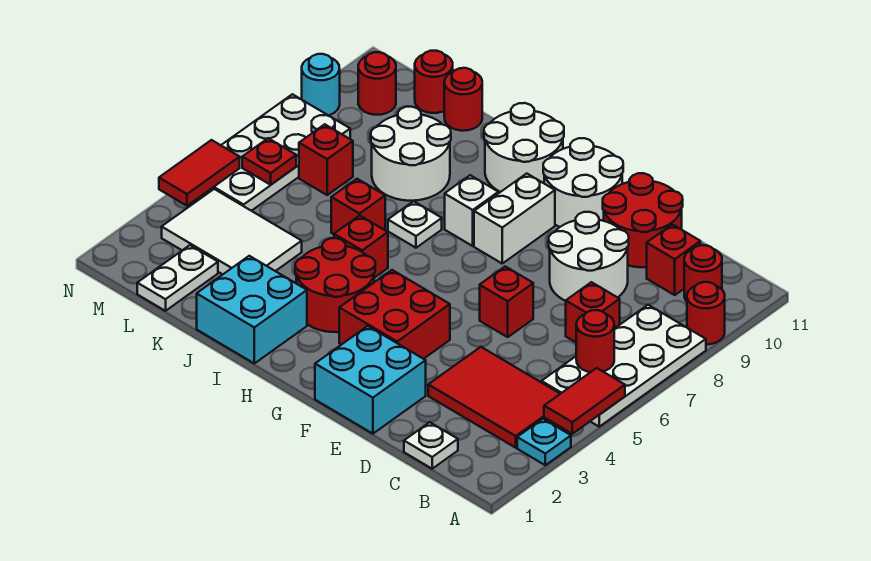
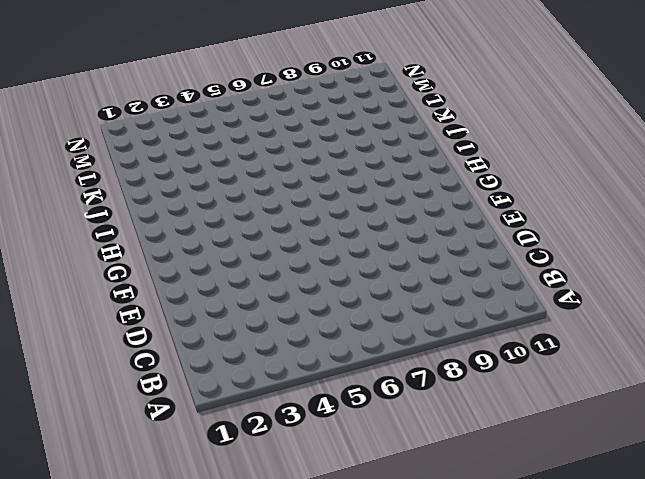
none -> cyan plate A3 level 1
none -> white plate A5:B8 level 1
none -> red round brick A9 level 1
none -> red tile B3:D4 level 1

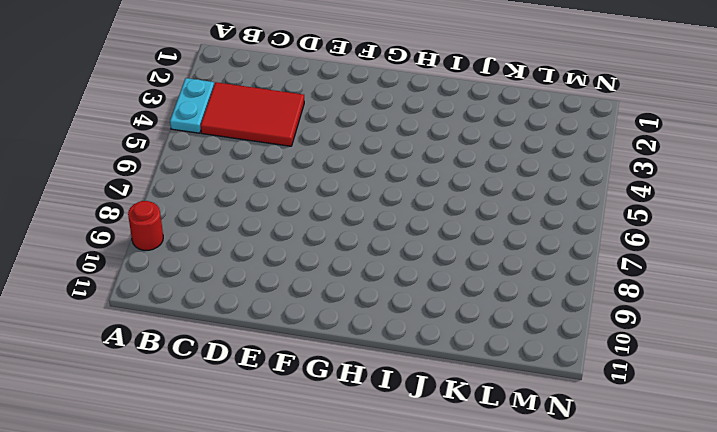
cyan plate A3:A4 level 1 -> cyan plate A3 level 1
none -> white plate A5:B8 level 1
none -> red round brick B10 level 1
none -> white plate C1 level 1
none -> red brick C7 level 1

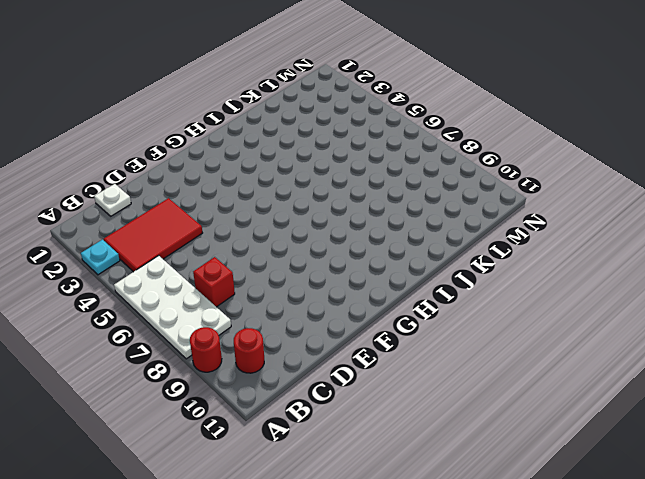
none -> red brick C10 level 1
none -> white round brick D8:E9 level 1
none -> red round brick D10:E11 level 1
none -> cyan brick E1:F2 level 1

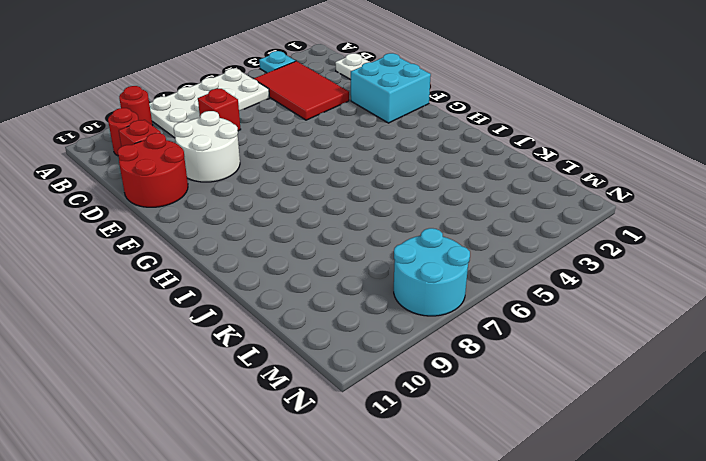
cyan round brick M7:N8 level 1 -> white plate M5:N8 level 1
none -> red brick E6 level 1
none -> red brick F3:G4 level 1
none -> white round brick F10:G11 level 1
none -> white brick G8:G9 level 1

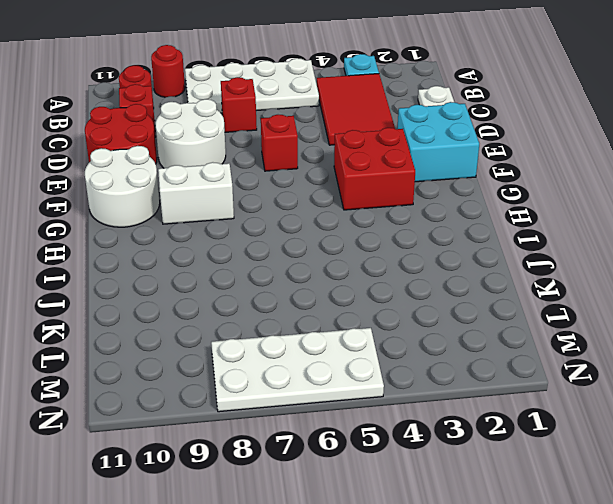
none -> red round brick H3:I4 level 1
none -> white brick H8 level 1
none -> white round brick H10:I11 level 1
none -> cyan brick I1:J2 level 1

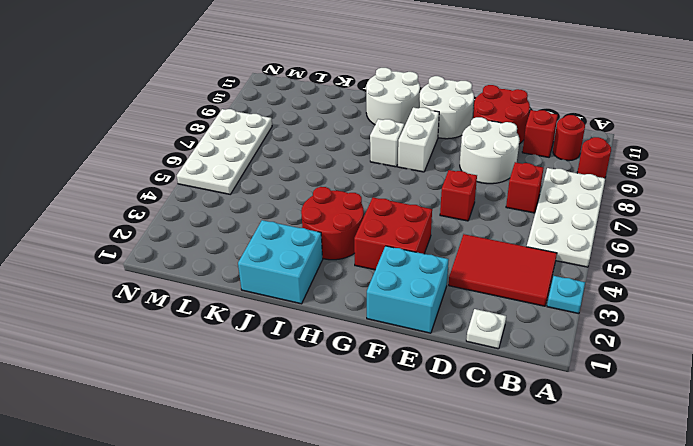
none -> red brick I5 level 1
none -> white plate I7 level 1
none -> red brick J6 level 1
none -> white round brick J8:K9 level 1

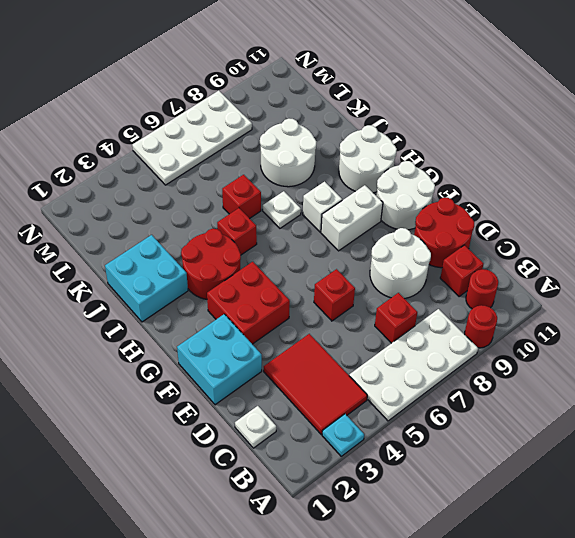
none -> white tile K3:M4 level 1
none -> red round brick K11 level 1
none -> white plate L1:L2 level 1
none -> red brick L7 level 1

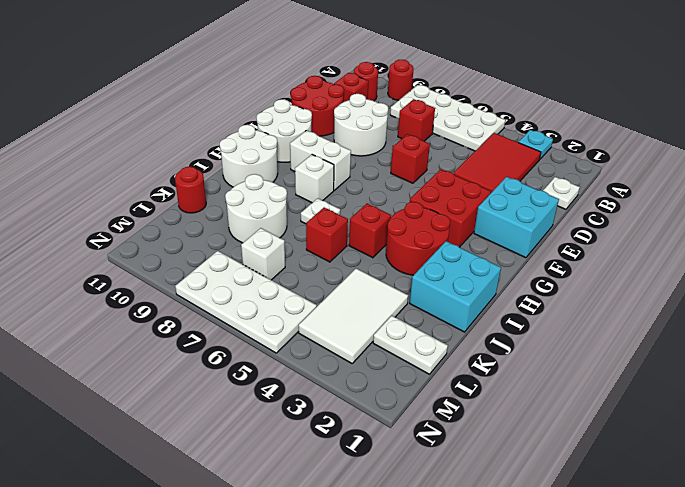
white brick L7 level 1 -> red brick L7 level 1
none -> red round brick L11 level 1
none -> red round brick M10 level 1
none -> cyan round brick N9 level 1
none -> red tile A4:A5 level 2

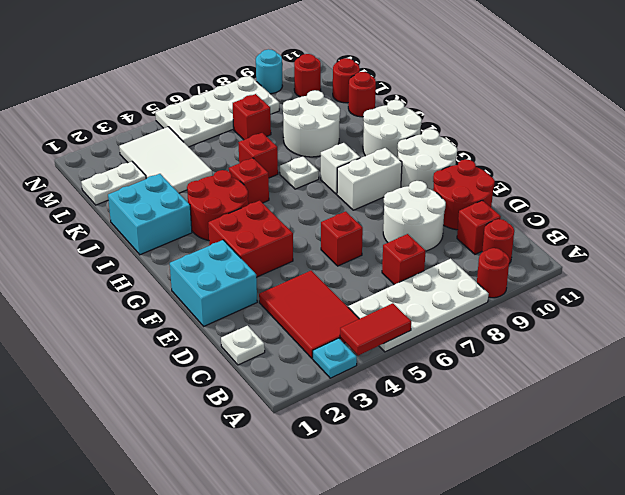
none -> red round brick B6 level 2
none -> red plate M6 level 2
none -> red tile N4:N5 level 2

